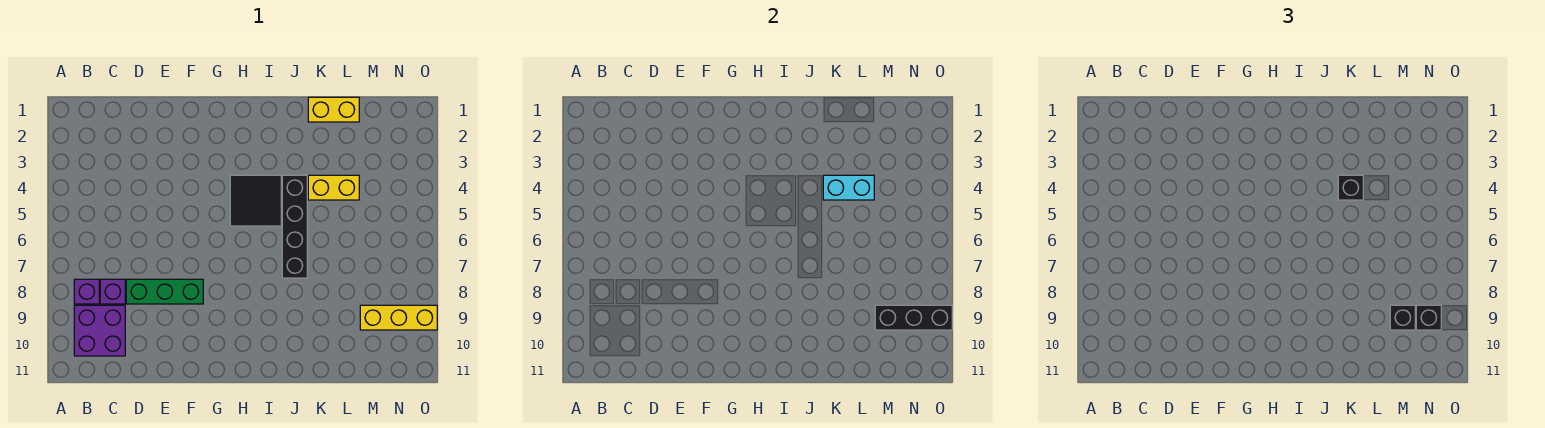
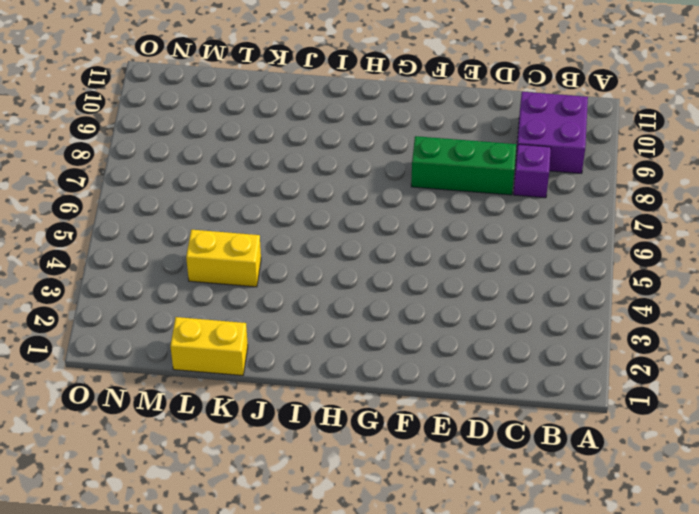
none -> purple brick B8 level 1
none -> black tile H4:I5 level 1
none -> black brick J4:J7 level 1

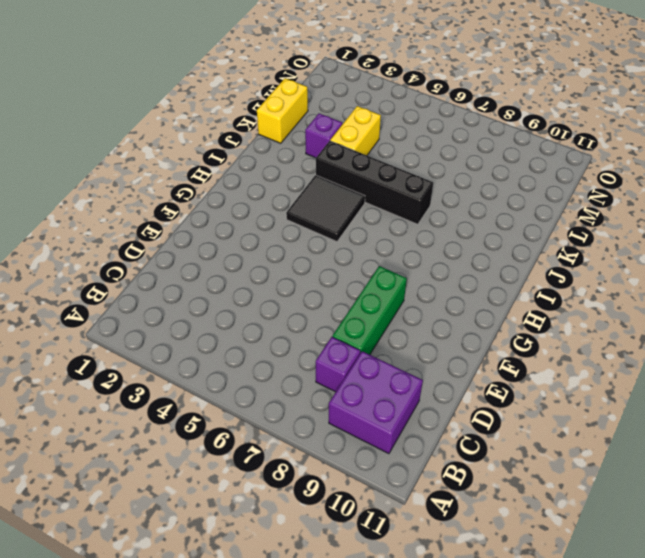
purple brick K3 level 1 -> purple brick B8 level 1
none -> yellow brick M9:O9 level 1
none -> cyan brick K4:L4 level 2
none -> black brick M9:O9 level 2

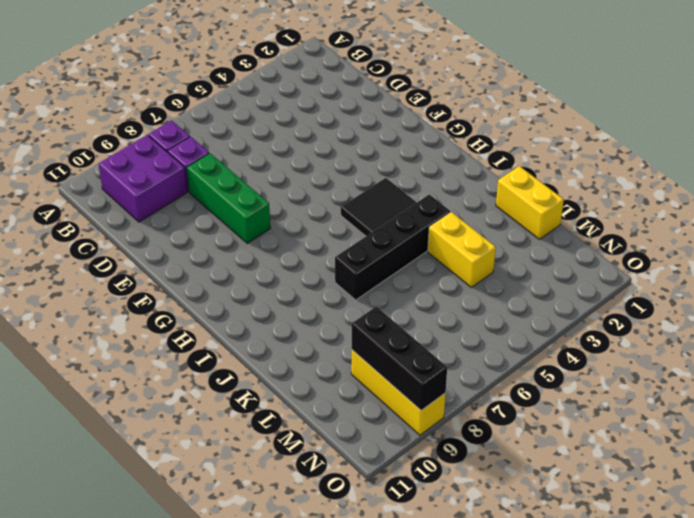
none -> cyan brick K4:L4 level 2
none -> black brick K4 level 3
none -> black brick M9 level 3

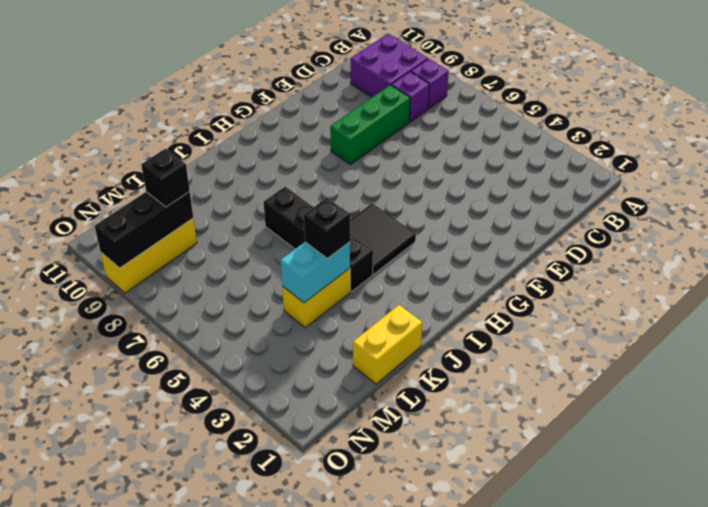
none -> black brick N9 level 3

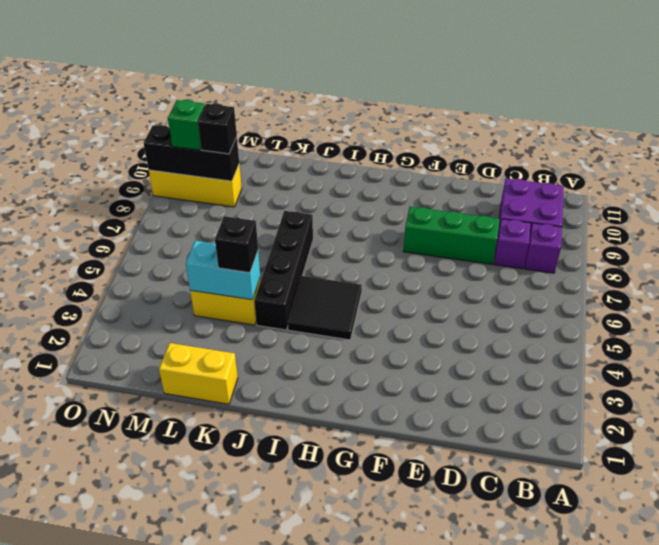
green brick N9 level 3 -> black brick N9 level 3

